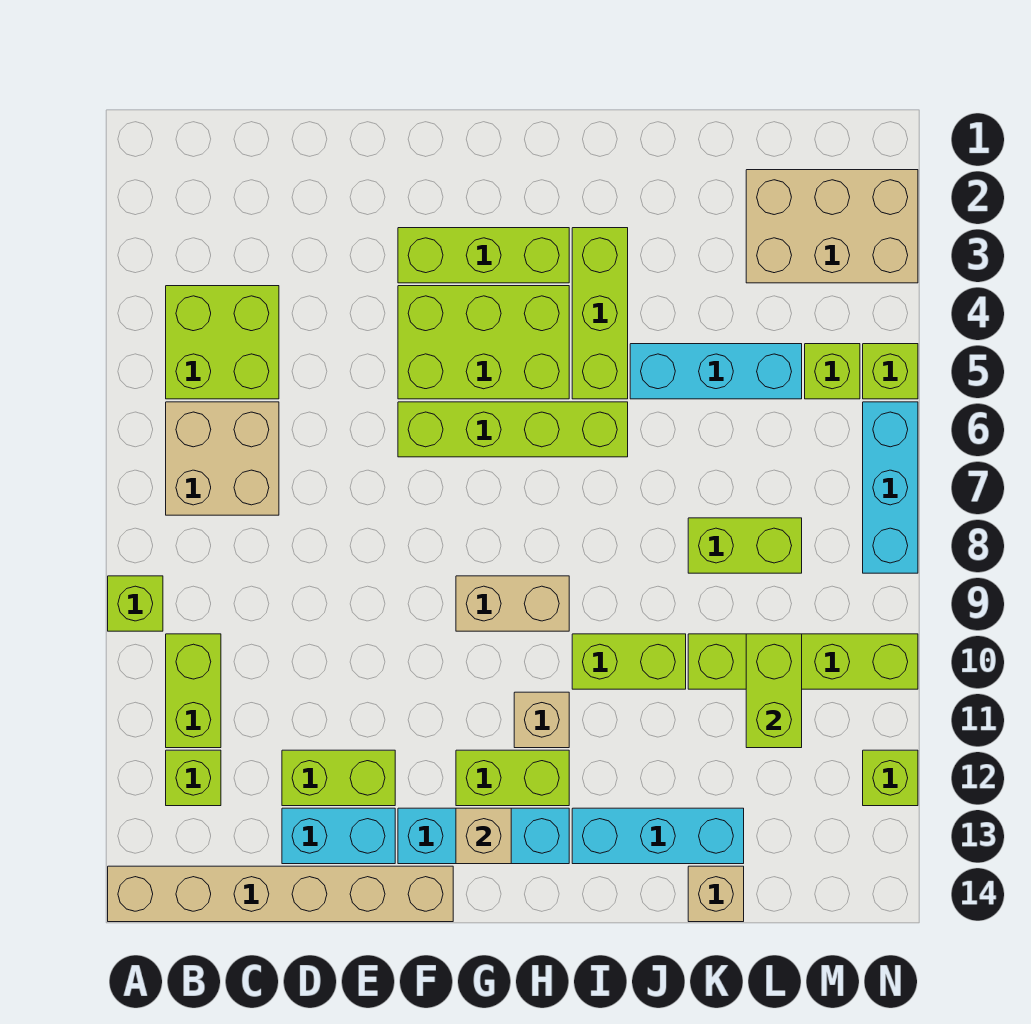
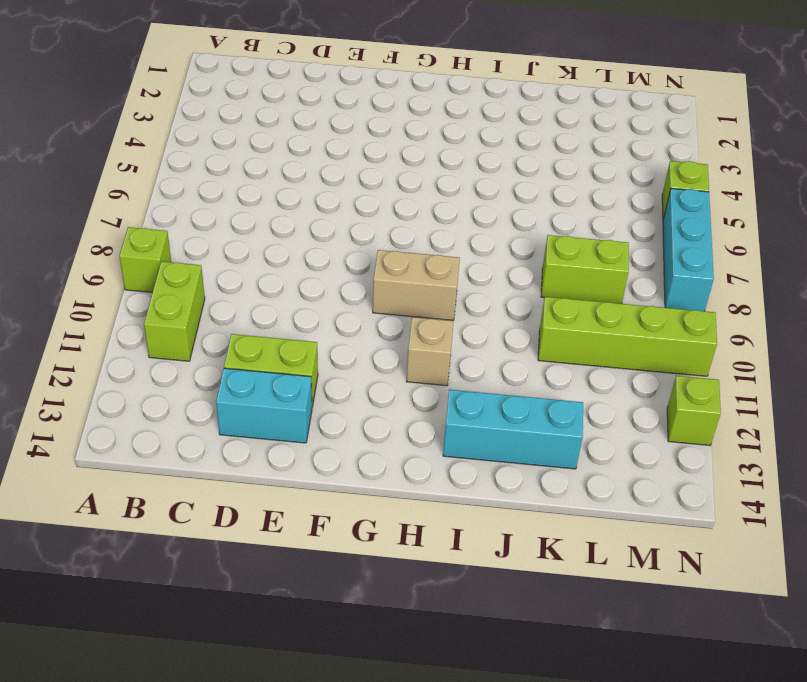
none -> tan brick A14:F14 level 1
none -> lime brick B4:C5 level 1
none -> tan brick B6:C7 level 1

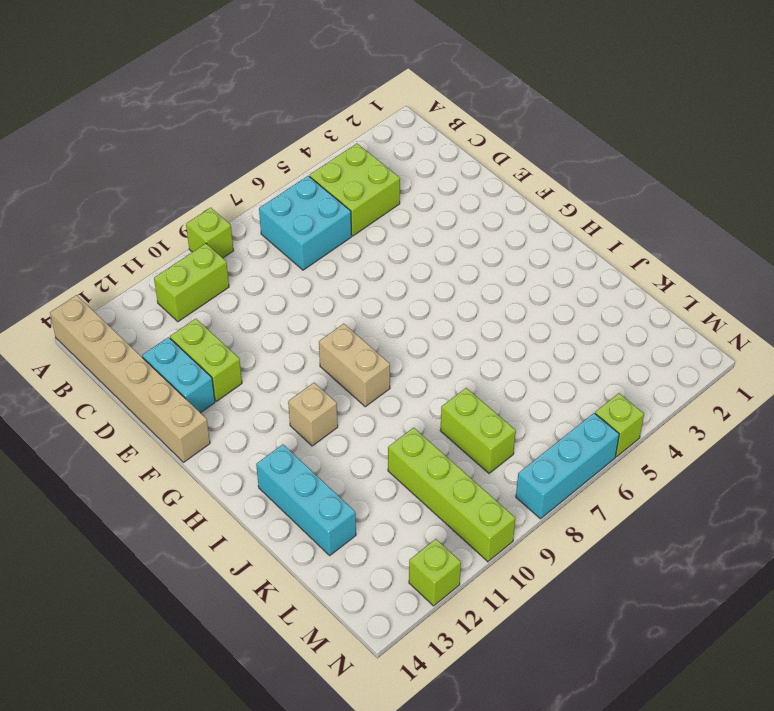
cyan brick B6:C7 level 1 -> tan brick B6:C7 level 1
none -> lime brick B12 level 1
none -> lime brick F3:H3 level 1
none -> lime brick F4:H5 level 1

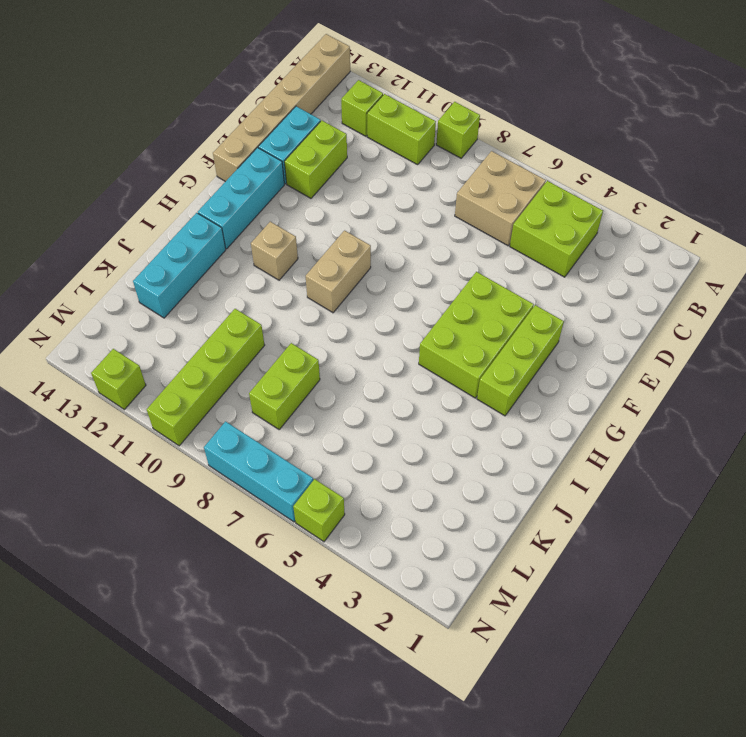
none -> lime brick F6:I6 level 1
none -> lime brick G12:H12 level 1
none -> lime brick I3:I5 level 1

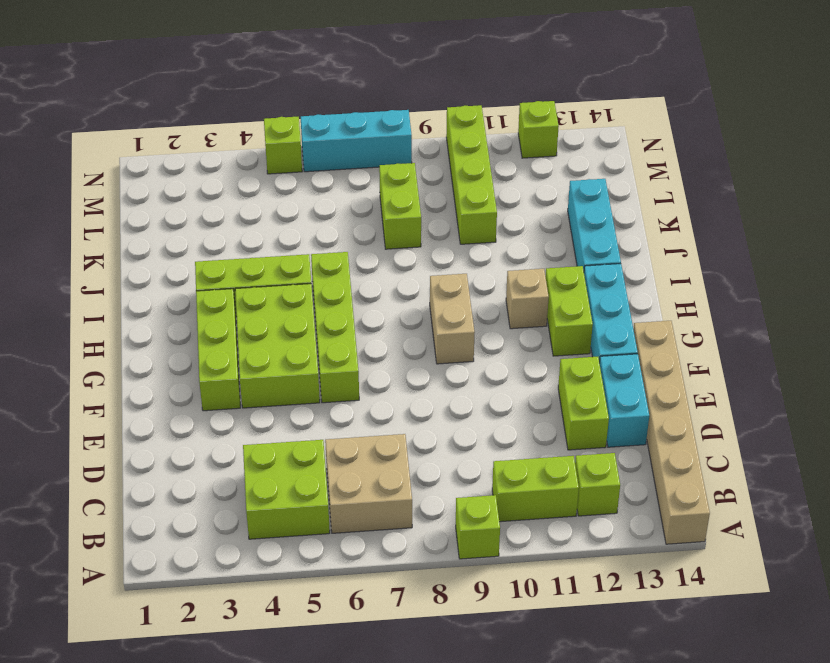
none -> lime brick I10:J10 level 1
none -> cyan brick J5:L5 level 1
none -> tan brick K14 level 1

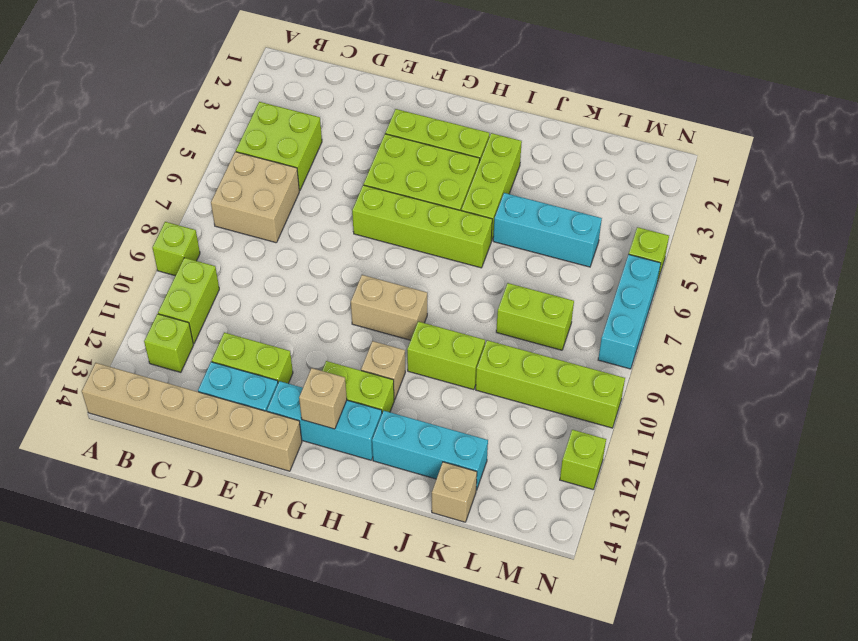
none -> tan brick L2:N3 level 1
none -> lime brick M5 level 1
none -> lime brick L10:L11 level 2

